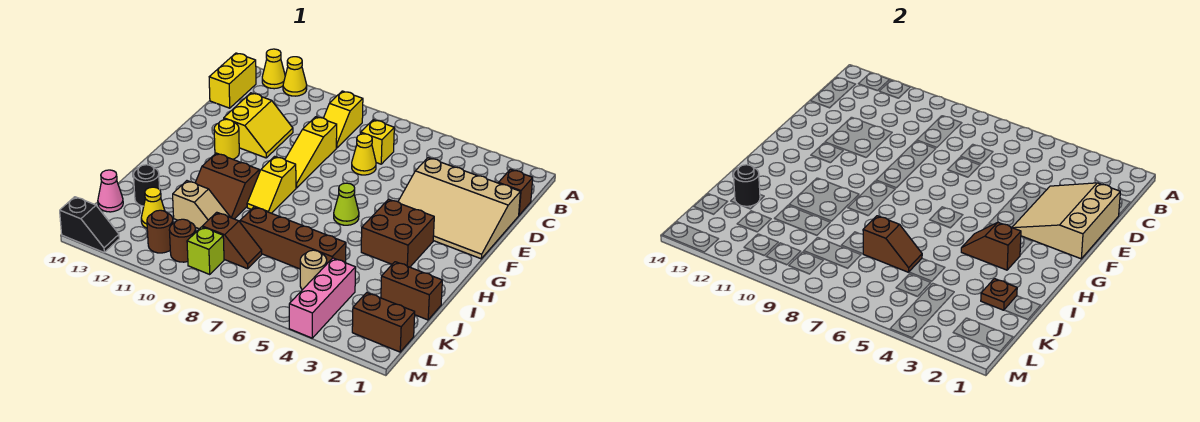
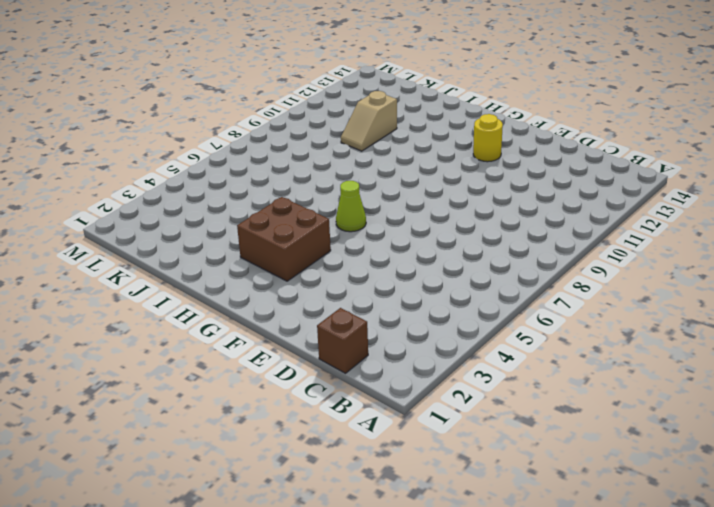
none -> yellow cone A12 level 1
none -> yellow cone A13 level 1
none -> yellow slope B9:C9 level 1 top B
none -> yellow brick B14:C14 level 1

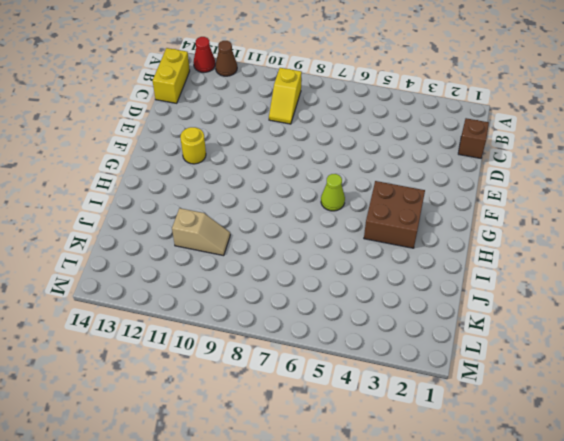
brown cone A12 level 1 -> yellow cone A12 level 1
red cone A13 level 1 -> yellow cone A13 level 1
none -> yellow brick C7 level 1
none -> tan slope D1:F4 level 1 top D
none -> yellow cone D7 level 1
none -> yellow slope D9:F9 level 1 top D

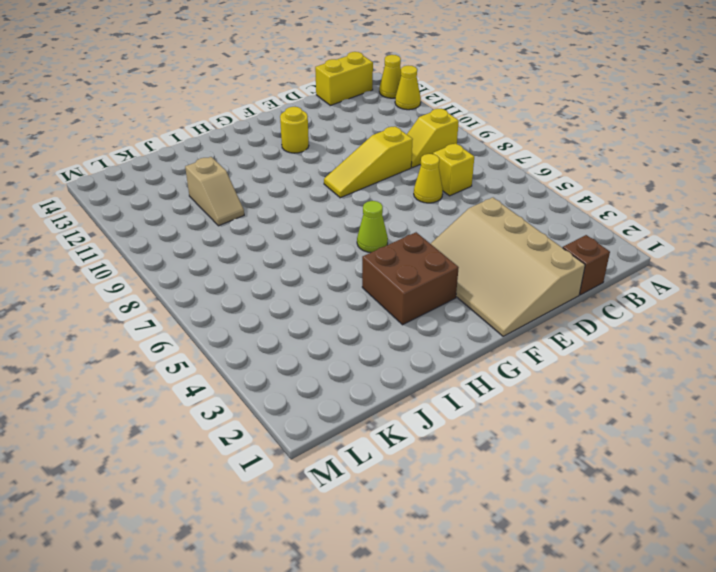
none -> yellow slope D11:E12 level 1 top 12
none -> yellow slope G9:H9 level 1 top G
none -> brown slope H10:I11 level 1 top H
none -> brown brick J1:J2 level 1

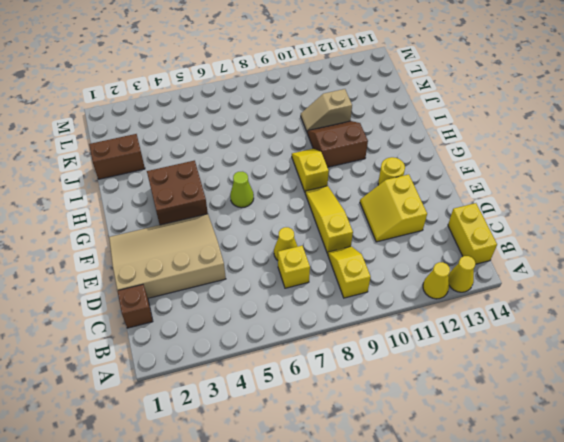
none -> brown brick J5:J8 level 1
none -> black round brick J13 level 1
none -> pink brick K4:M4 level 1
none -> tan round brick K5 level 1

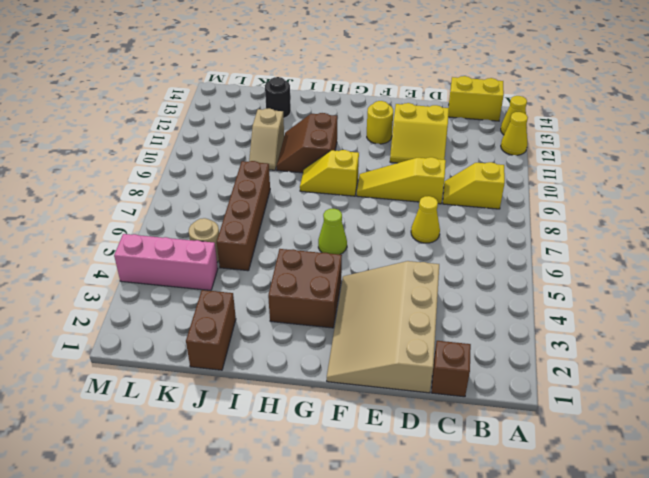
none -> yellow brick C7 level 1
none -> brown slope K8:K9 level 1 top 9
none -> yellow cone K12 level 1
none -> pink cone K14 level 1

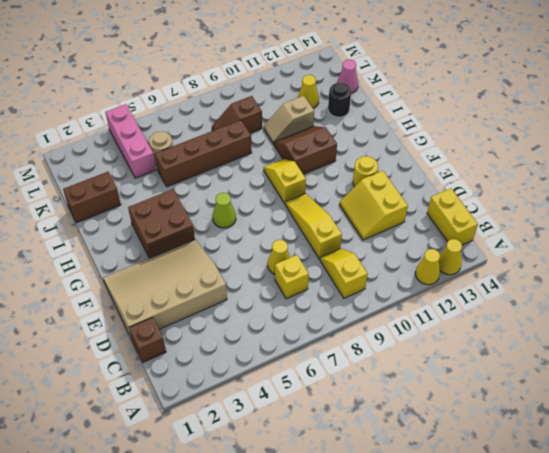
none -> brown brick L1:L2 level 1
none -> lime brick L9 level 1
none -> brown round brick L10 level 1
none -> brown round brick L11 level 1

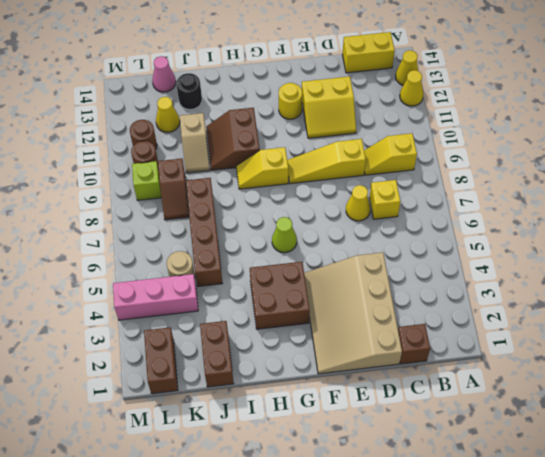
none -> black slope M13:M14 level 1 top 14
none -> tan slope D1:F3 level 2 top 1
none -> brown slope H3:H4 level 2 top 3
none -> brown plate J2 level 2

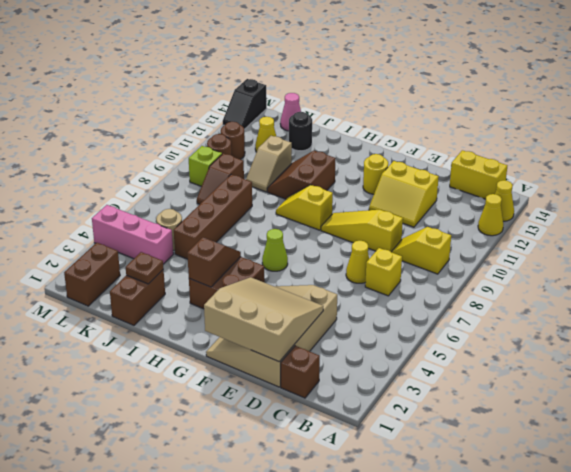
none -> brown slope J6:J7 level 2 top 7
none -> black round brick J13 level 2

